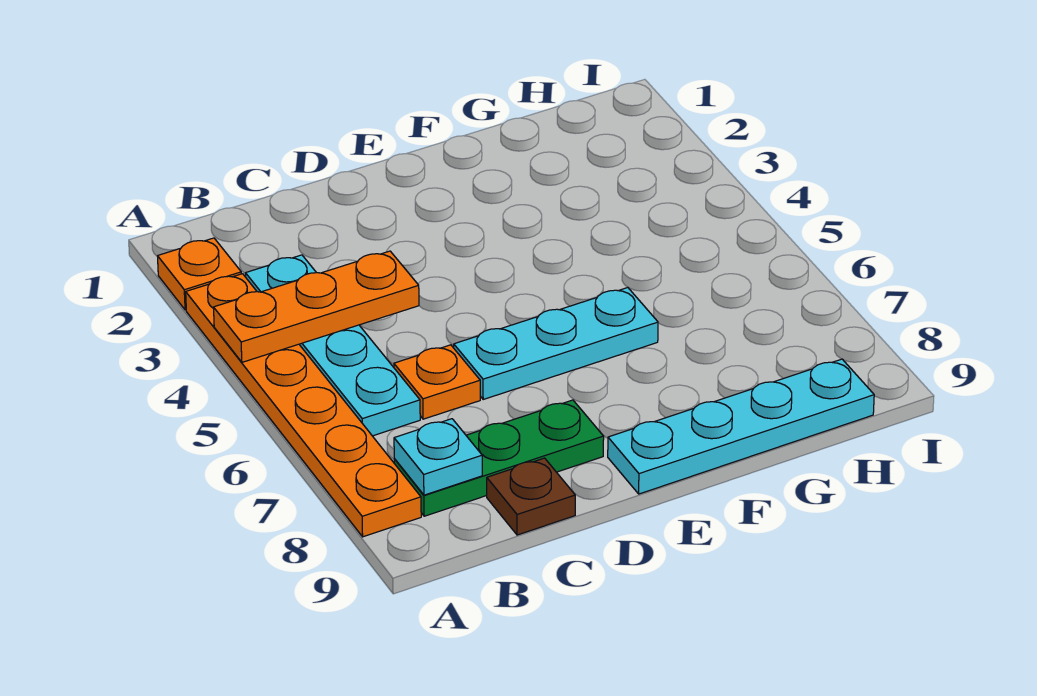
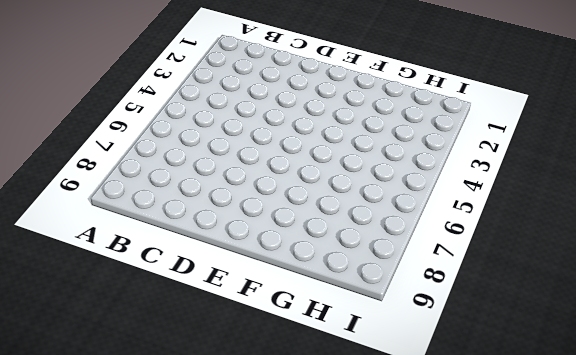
none -> orange plate A2 level 1
none -> orange plate A3:A8 level 1

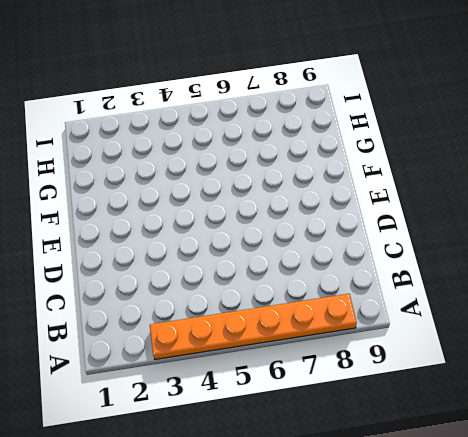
none -> orange plate A2 level 1
none -> cyan plate B3:B6 level 1

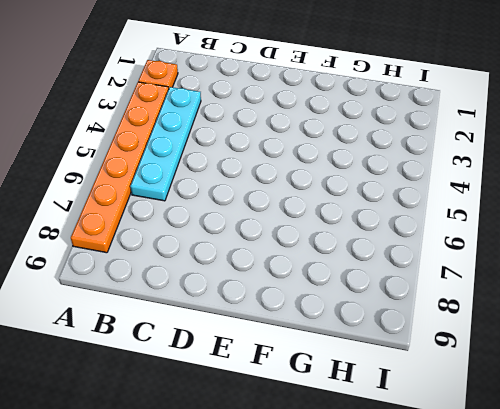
none -> green plate B8:D8 level 1
none -> orange plate C6 level 1

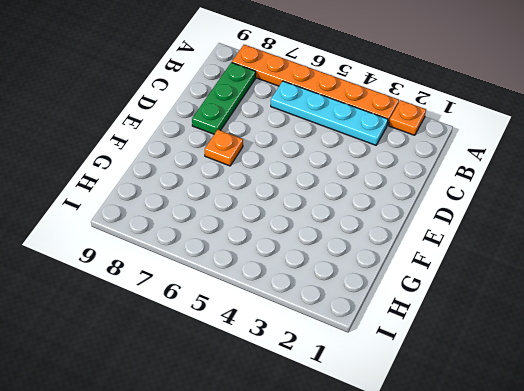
orange plate E7 level 1 -> orange plate C6 level 1
none -> brown plate C9 level 1
none -> cyan plate D6:F6 level 1

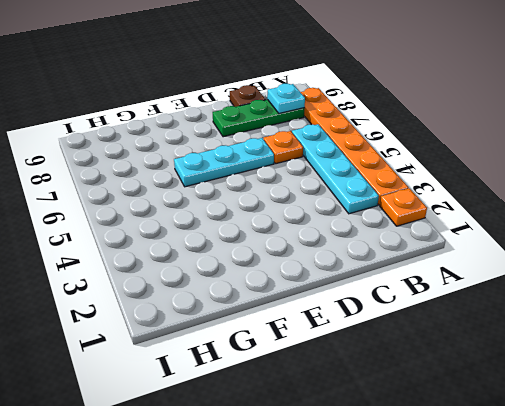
none -> cyan plate E9:H9 level 1
none -> orange plate A4:C4 level 2

